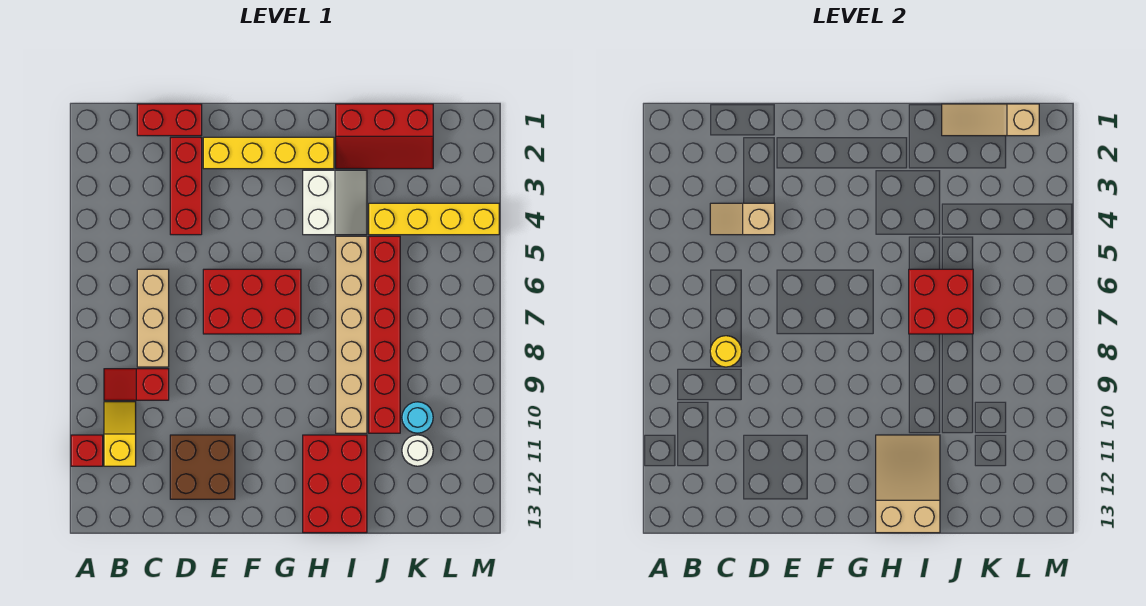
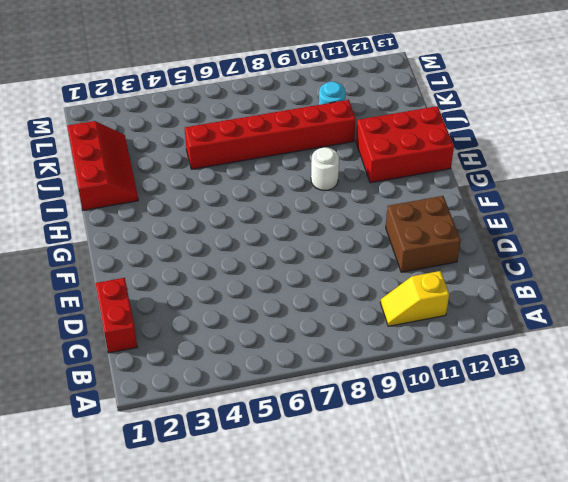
white round brick H9 level 1 -> white round brick K11 level 1
none -> red brick A11 level 1
none -> red slope B9:C9 level 1 top C
none -> tan brick C6:C8 level 1

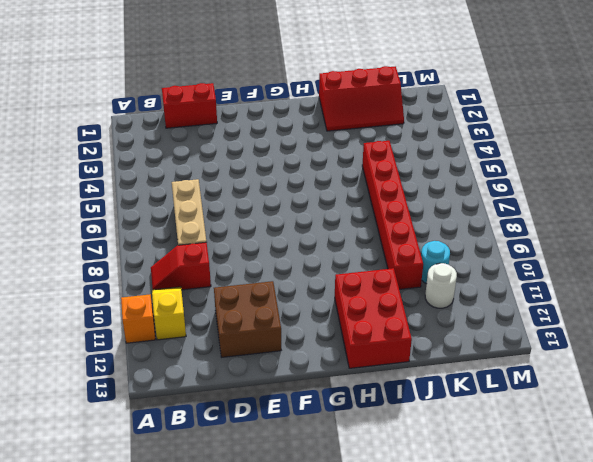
orange brick A11 level 1 -> red brick A11 level 1
none -> red brick D2:D4 level 1
none -> yellow brick E2:H2 level 1
none -> red brick E6:G7 level 1

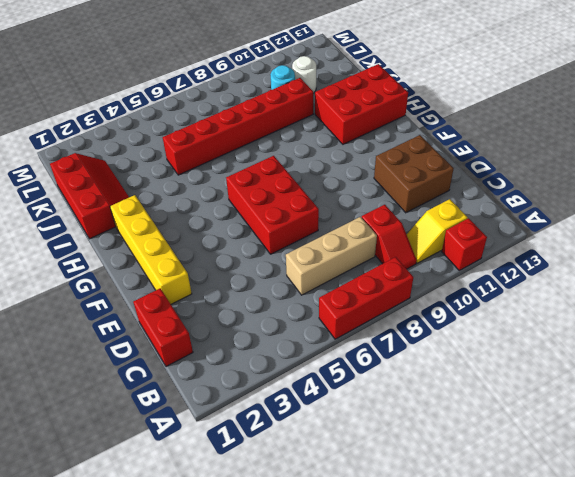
red brick A6:A8 level 1 -> red brick D2:D4 level 1
none -> white slope H3:I4 level 1 top H
none -> tan brick I5:I10 level 1
none -> yellow brick J4:M4 level 1

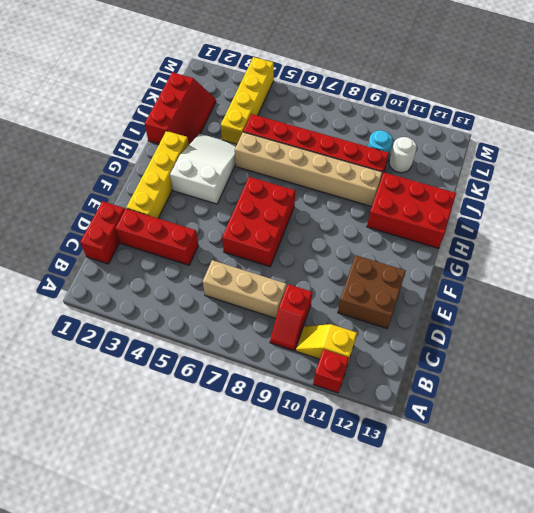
white slope G3:I4 level 1 top G -> white slope H3:I4 level 1 top H
none -> tan slope C4:D4 level 2 top D
none -> yellow round brick C8 level 2
none -> tan slope H11:I13 level 2 top 13

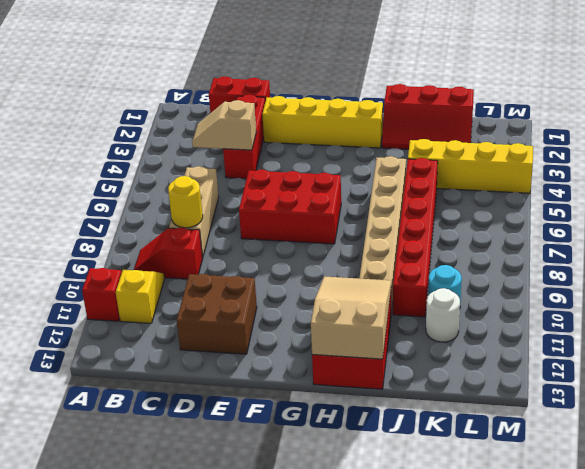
none -> white slope H3:I4 level 1 top H
none -> red brick I6:J7 level 2
none -> tan slope J1:L1 level 2 top L

